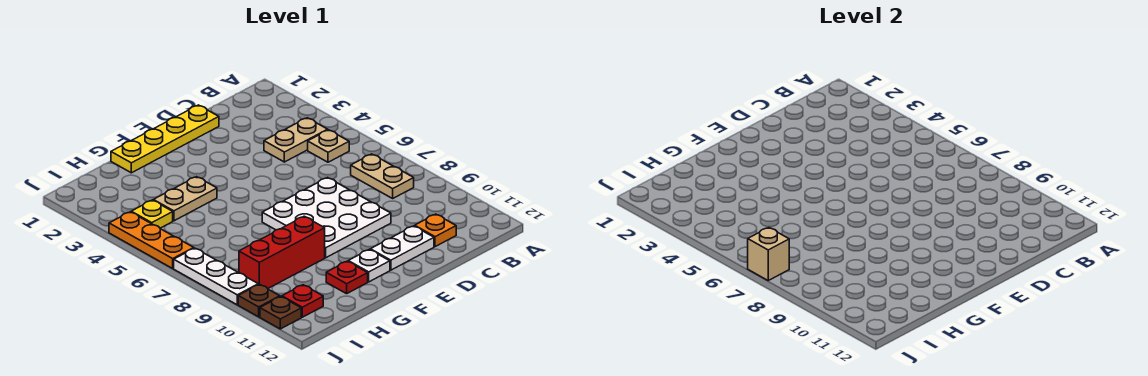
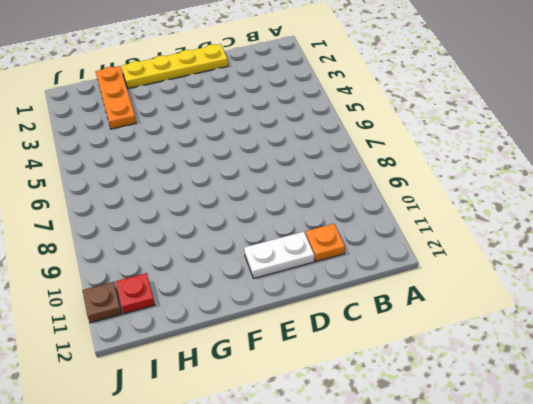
orange plate H1:H3 level 1 -> orange plate J4:J6 level 1
none -> tan plate B4:C4 level 1
none -> tan plate B5 level 1
none -> tan plate B7:B8 level 1

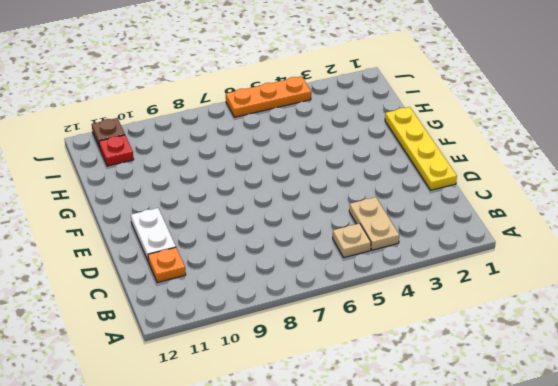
none -> tan plate B7:B8 level 1
none -> white plate D7:F9 level 1
none -> white plate F11 level 1

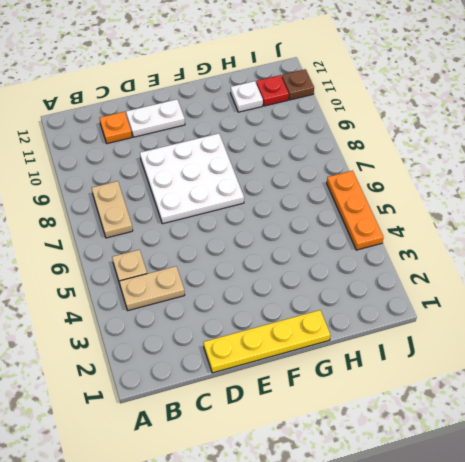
white plate H11 level 1 -> white plate F11 level 1
none -> tan plate G4:H4 level 1
none -> red brick G9:I9 level 1
none -> red plate G11 level 1

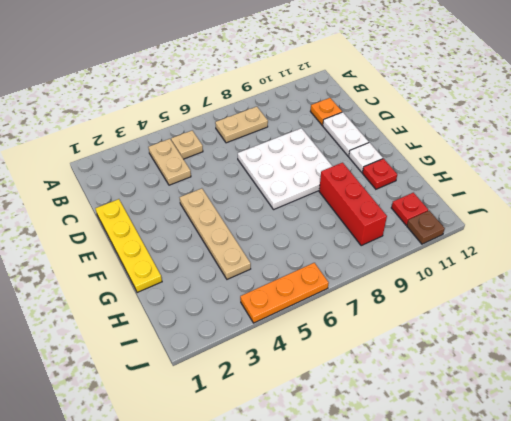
tan plate E4:H4 level 1 -> tan plate G4:H4 level 1
none -> yellow plate I4 level 1
none -> white plate J7:J9 level 1
none -> brown plate J10 level 1

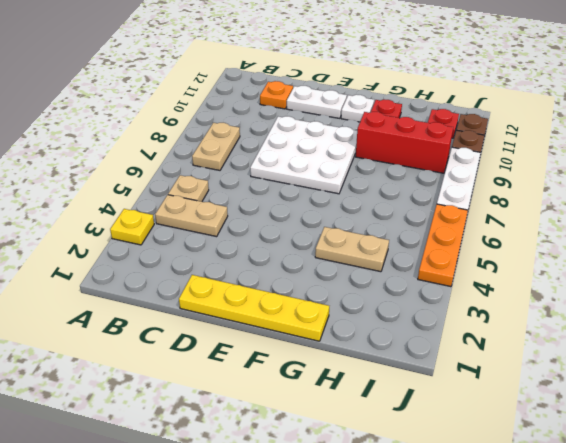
yellow plate A3 level 1 -> yellow plate I4 level 1
none -> tan brick J7 level 2

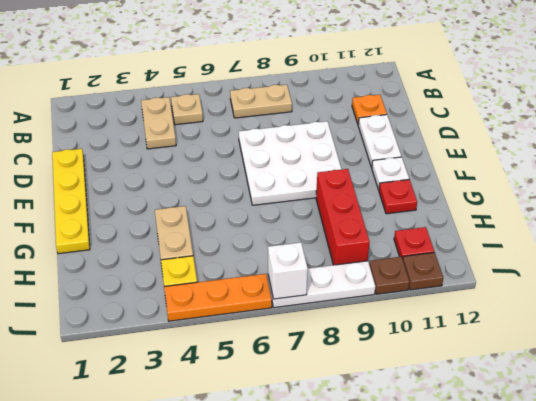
white brick J7 level 2 -> tan brick J7 level 2

